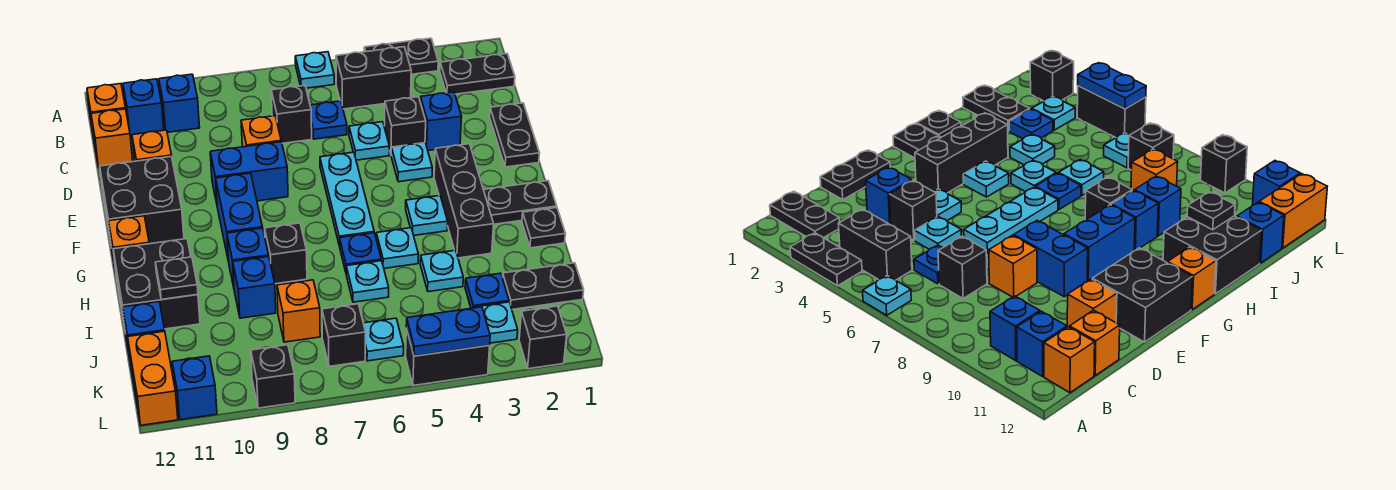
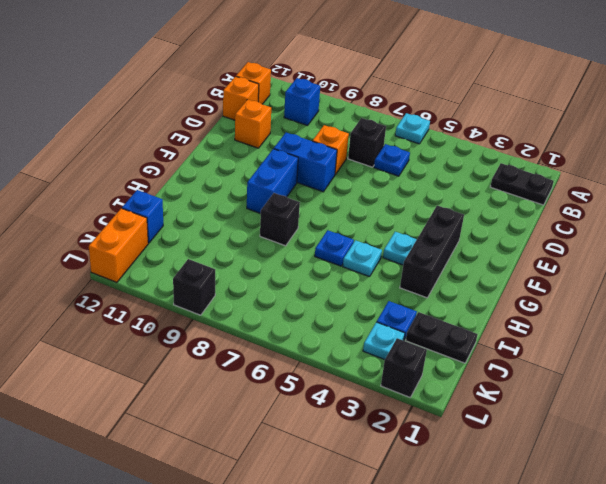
none -> black plate A3:A4 level 1
none -> black brick B4:B5 level 1
none -> blue brick B11 level 1
none -> black plate D1:E1 level 1

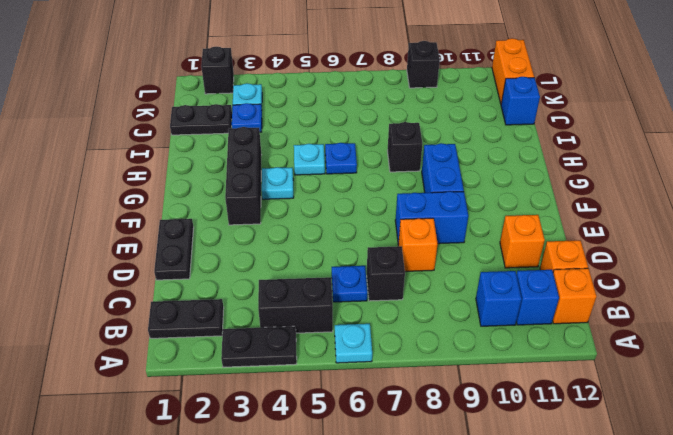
none -> blue brick D3 level 1
none -> black brick D4 level 1
none -> cyan plate D5 level 1
none -> cyan plate E4 level 1

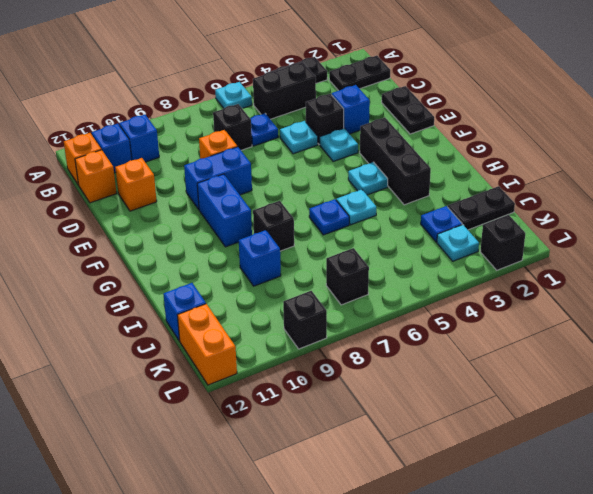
none -> cyan plate E6:G6 level 1
none -> black brick E11:F12 level 1
none -> black plate G1:G2 level 1
none -> orange brick G12 level 1

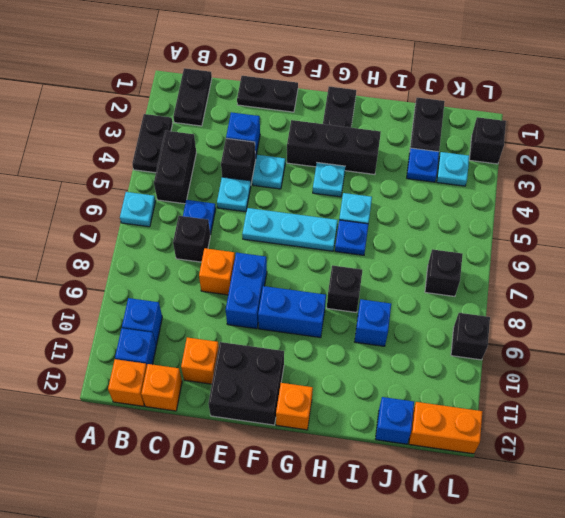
none -> black plate H1 level 1
none -> blue brick H9 level 1
none -> black brick H11:I12 level 1
none -> cyan plate I4 level 1

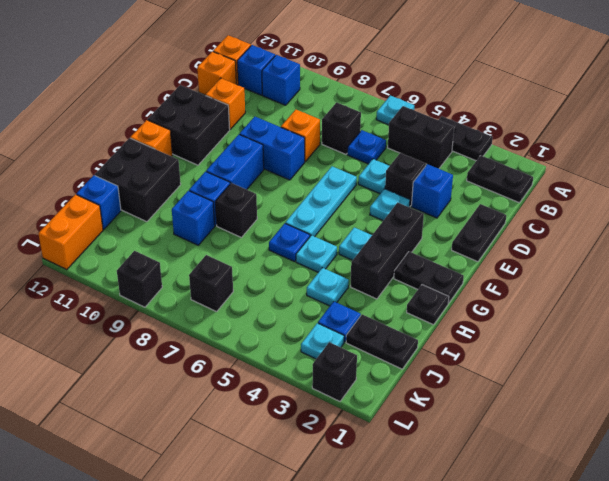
none -> cyan plate I6 level 1
none -> orange brick J8 level 1
none -> cyan plate K6 level 1
none -> black brick L4:L5 level 1

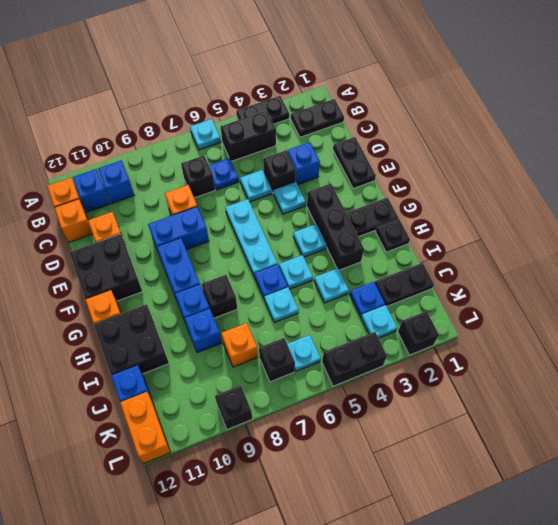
none -> blue brick L11 level 1
none -> black plate I11 level 2
none -> blue plate L4:L5 level 2

